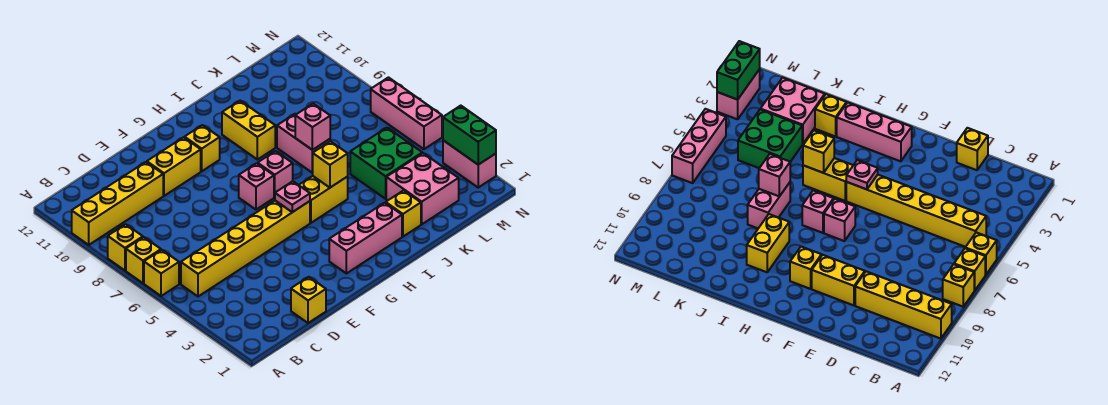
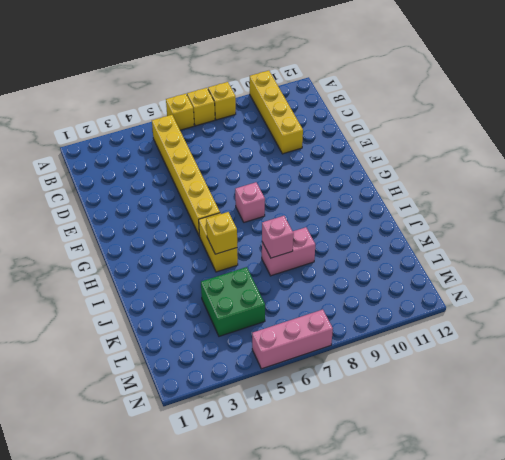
none -> yellow brick D1 level 1
none -> yellow brick E10:F10 level 1
none -> pink brick G2:I2 level 1

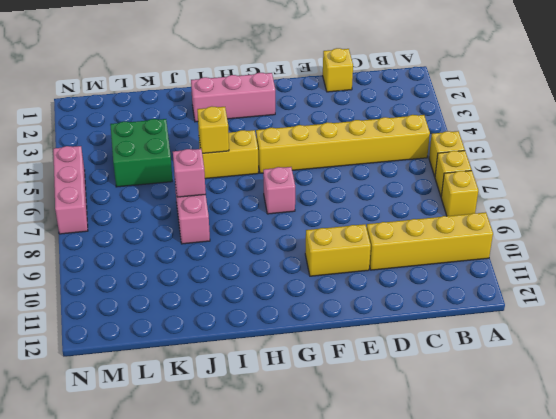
none -> yellow brick G10 level 1
none -> pink brick H7 level 1
none -> yellow brick I9:I10 level 1

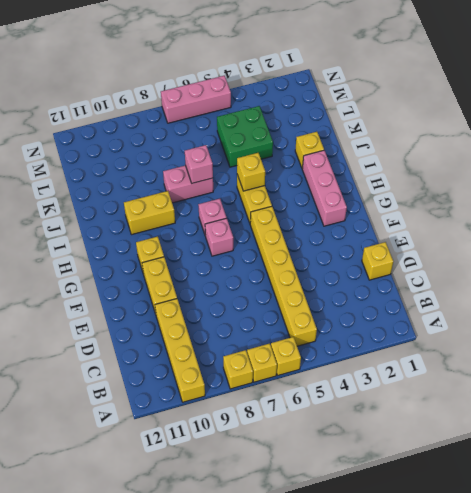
none -> pink brick K2:L3 level 1
none -> pink brick N2:N3 level 1
none -> pink plate G5 level 2

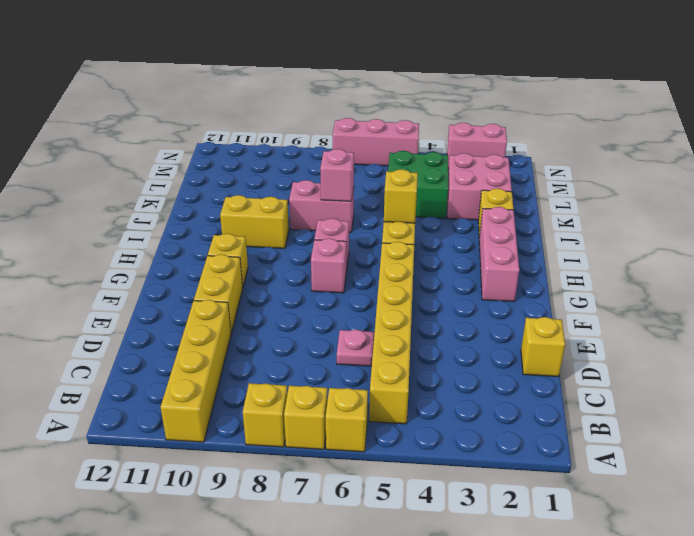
pink plate D6 level 1 -> pink plate G5 level 2
none -> green brick N2:N3 level 2

